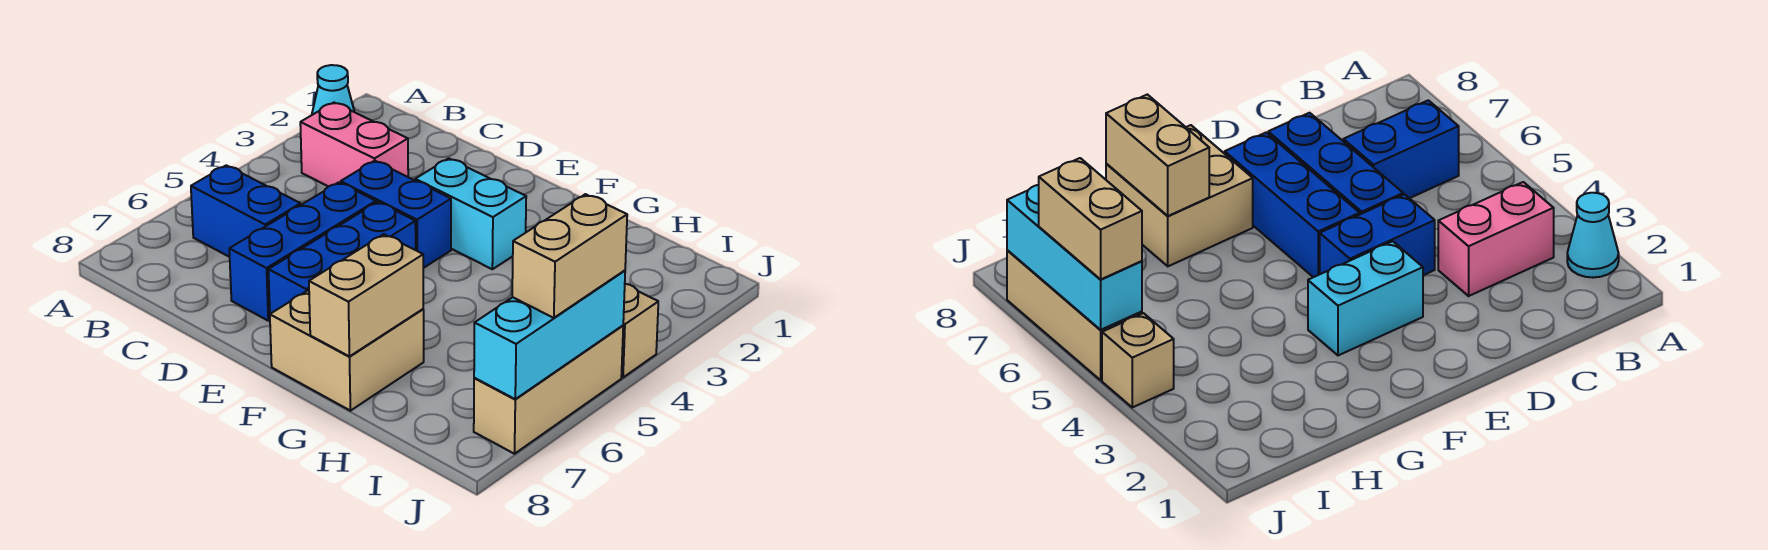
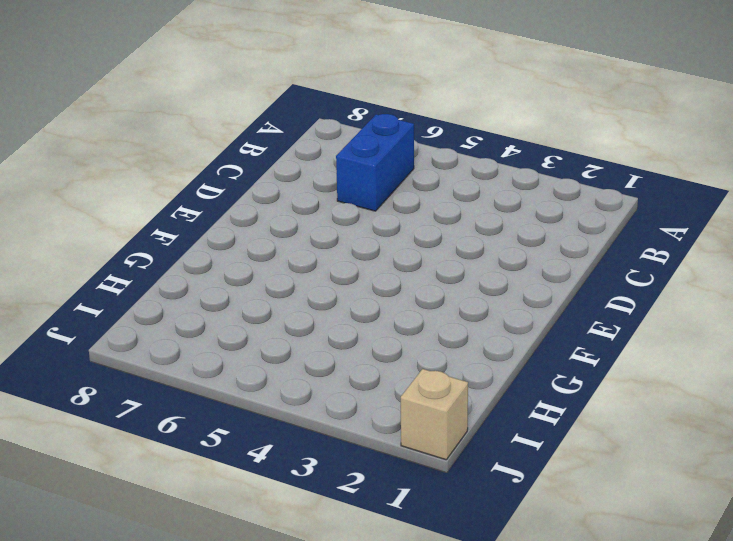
tan brick J1 level 1 -> tan brick J4 level 1
none -> cyan cone A2 level 1
none -> pink brick B3:C3 level 1
none -> blue brick D4:E4 level 1

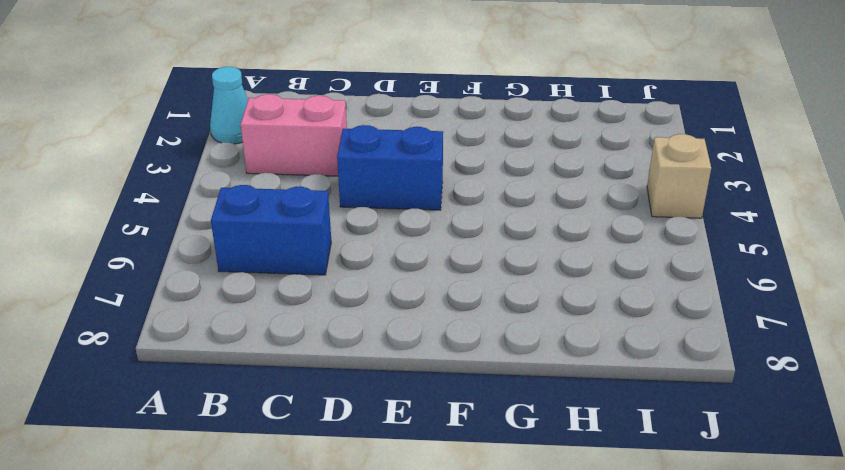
none -> blue brick D5:D7 level 1
none -> cyan brick E3:F3 level 1
none -> blue brick E5:E7 level 1

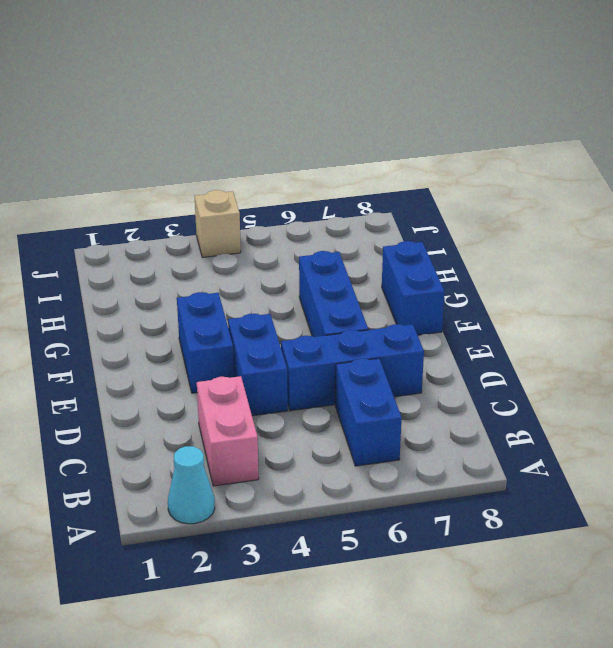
blue brick E3:F3 level 1 -> cyan brick E3:F3 level 1
blue brick E6:G6 level 1 -> blue brick E5:E7 level 1
blue brick F8:G8 level 1 -> tan brick F7:G8 level 1
none -> tan brick J5:J7 level 1
none -> tan brick G7:G8 level 2
none -> cyan brick J5:J7 level 2

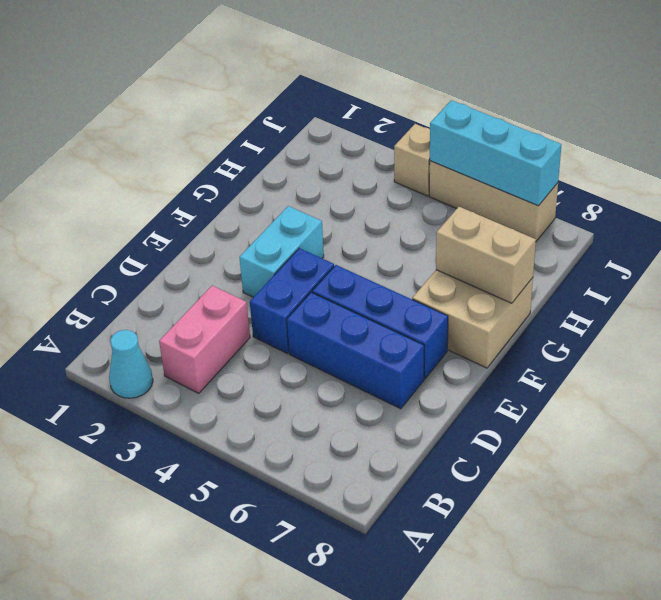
none -> blue brick B6:C6 level 1
none -> tan brick J5:J6 level 3

